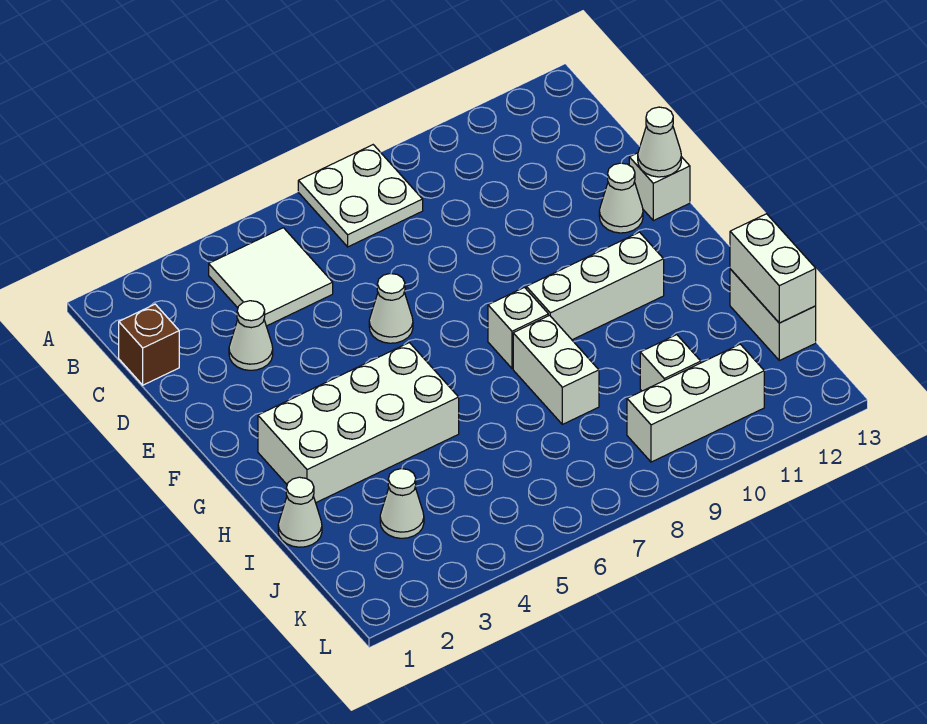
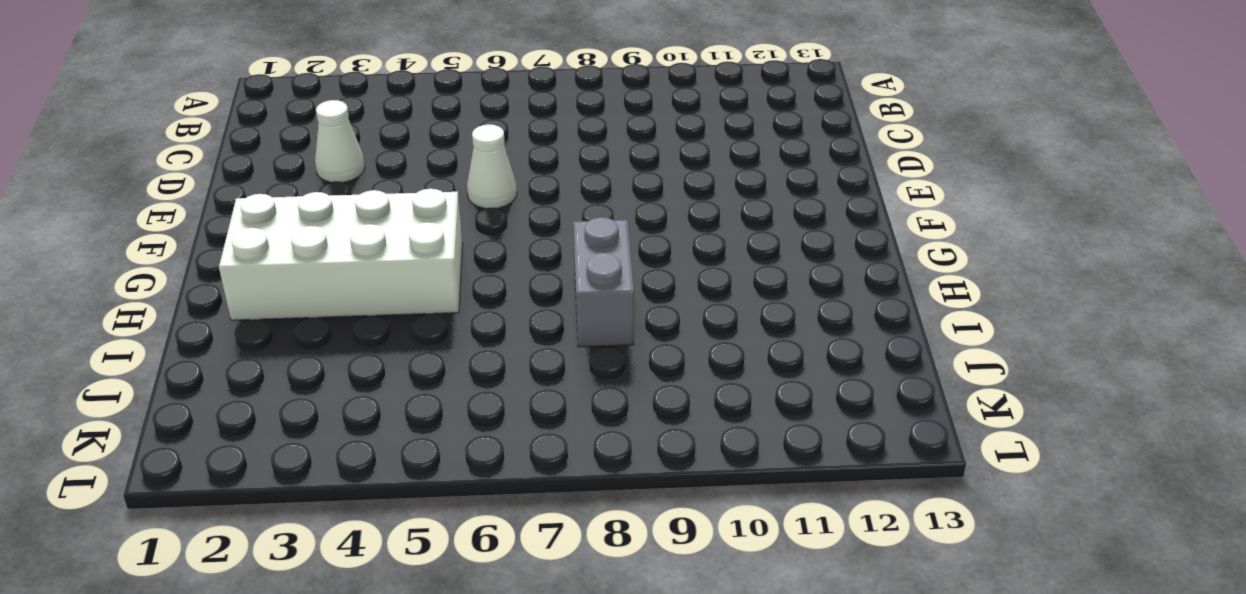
grey brick H8:I8 level 1 -> white brick H8:I8 level 1
none -> white plate A7:B8 level 1
none -> white tile B4:C5 level 1
none -> brown brick C1 level 1

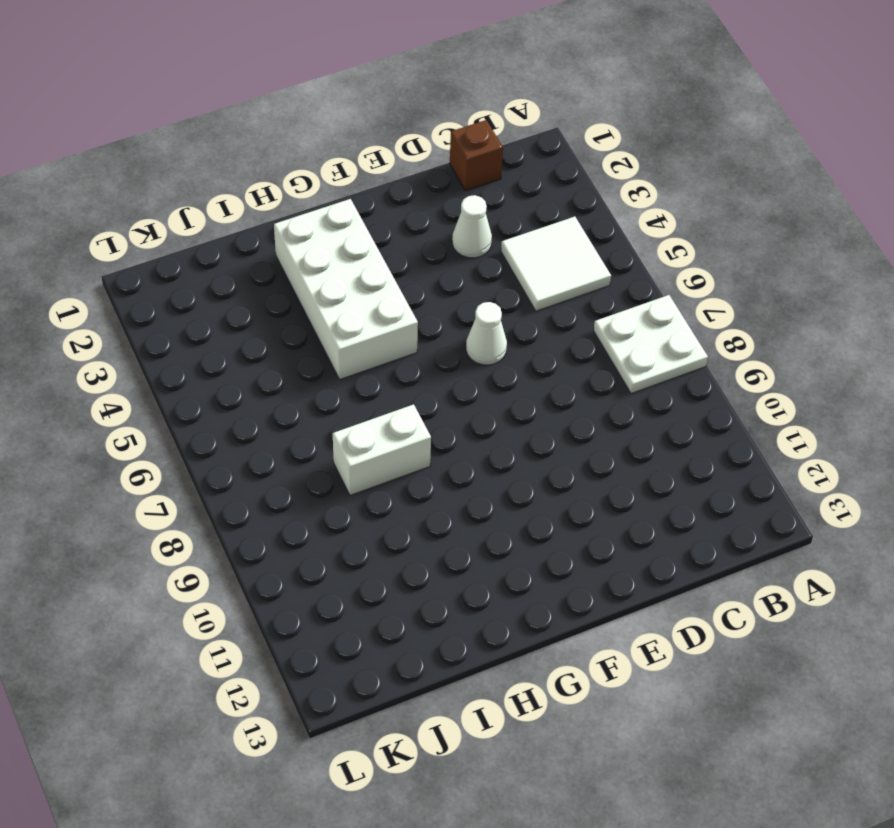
none -> white cone E12 level 1
none -> white brick E13 level 1
none -> white brick G8 level 1

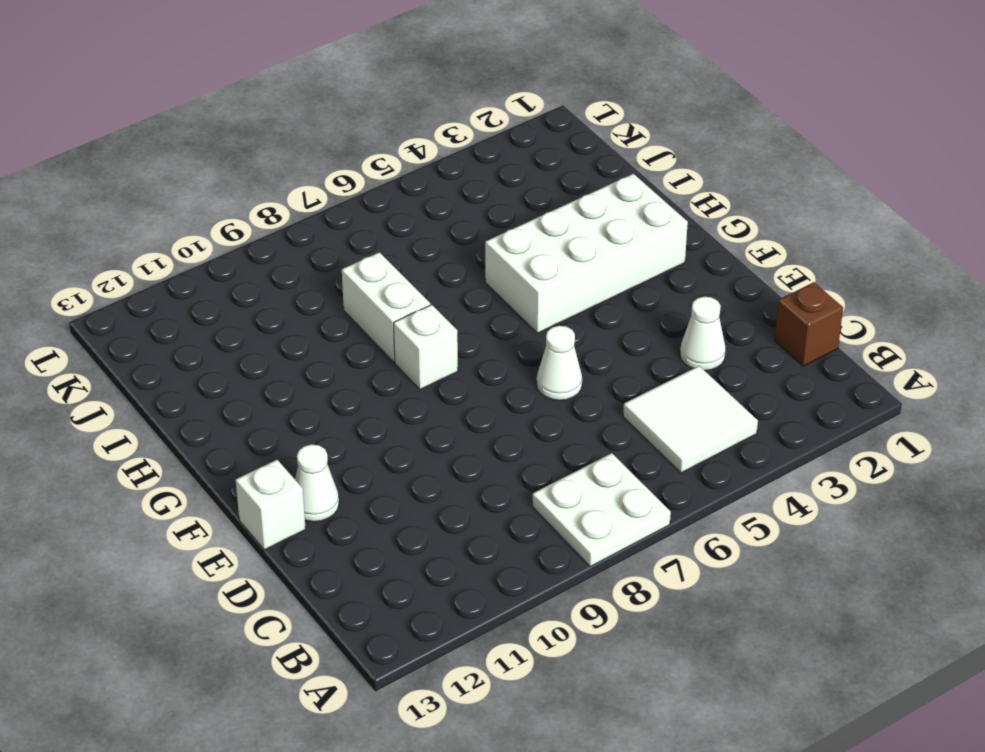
none -> white brick G9:G11 level 1
none -> white cone I1 level 1
none -> white brick I13:J13 level 1

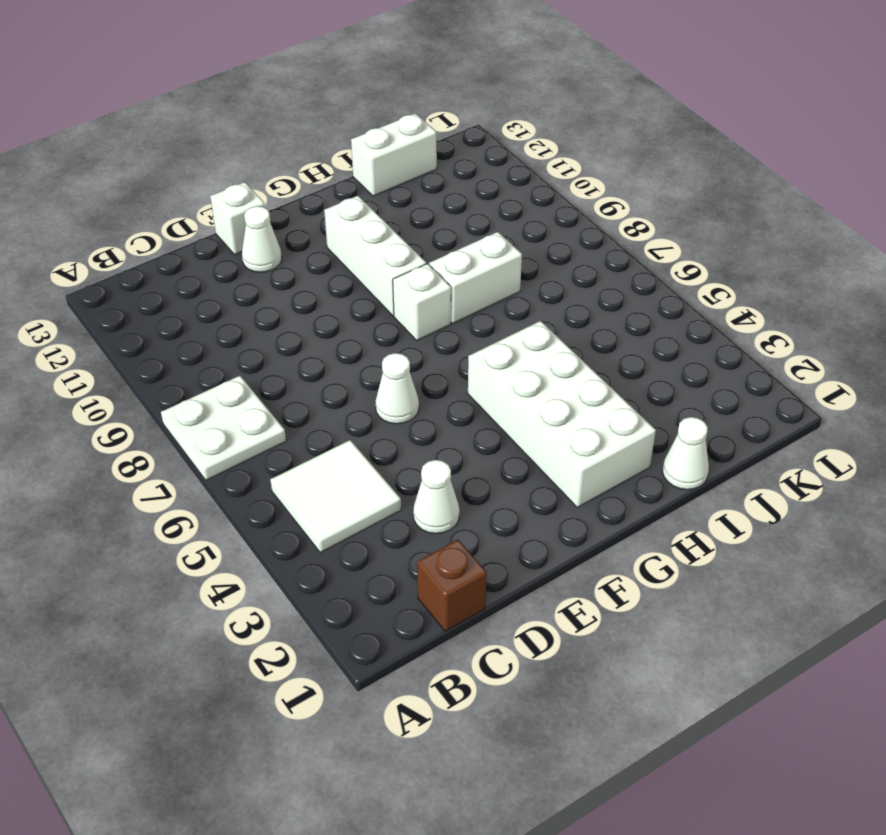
none -> white cone J3 level 1
none -> white brick J10 level 1
none -> white brick K9:K11 level 1

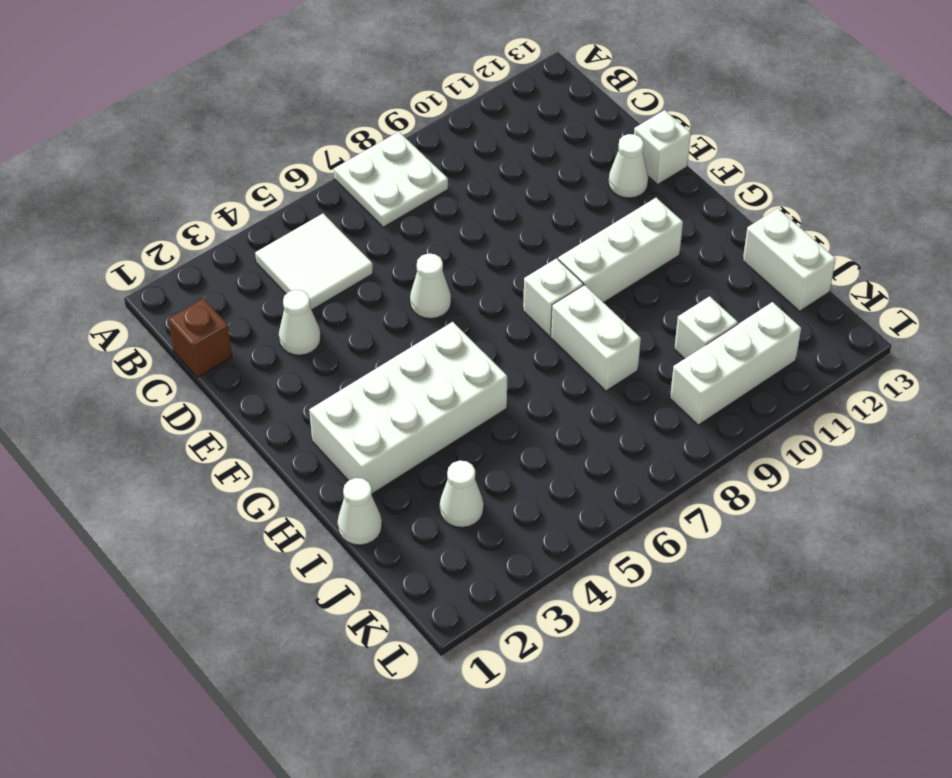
none -> white cone E13 level 2
none -> white brick I13:J13 level 2

